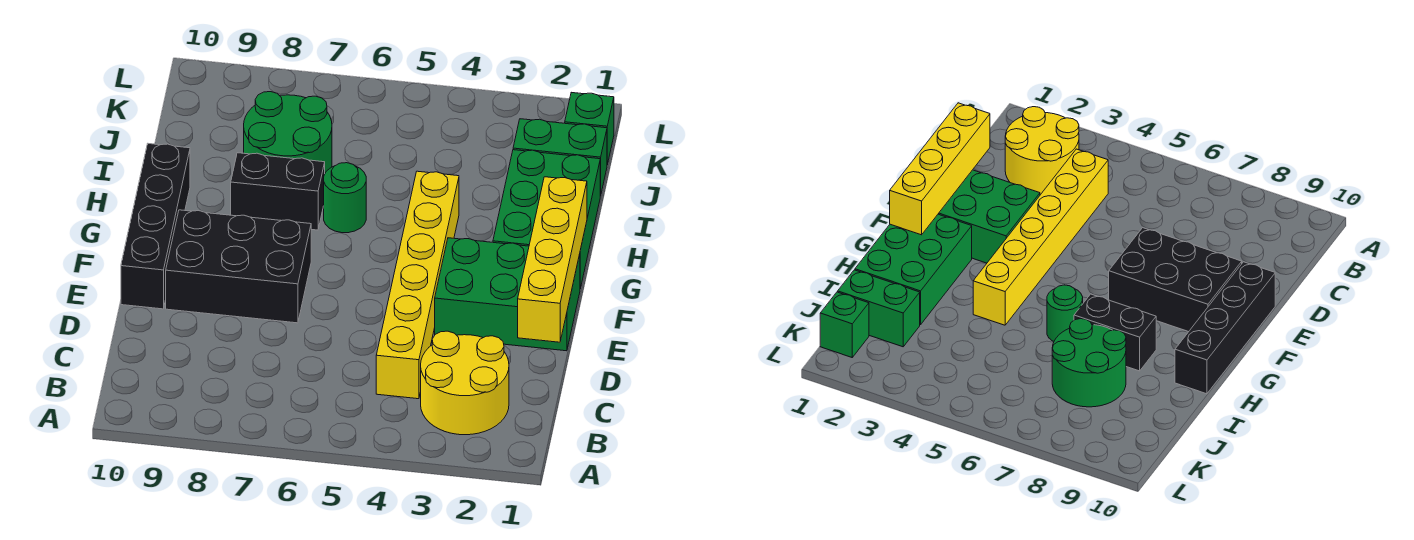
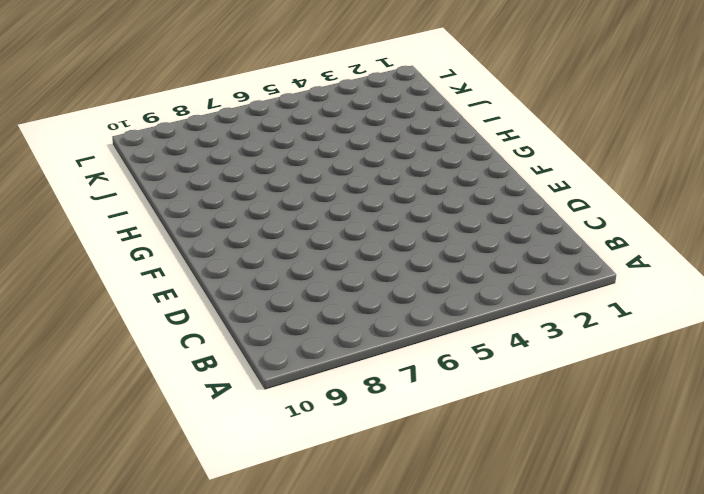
none -> yellow round brick B2:C3 level 1
none -> yellow brick C4:H4 level 1
none -> green brick E1:F3 level 1

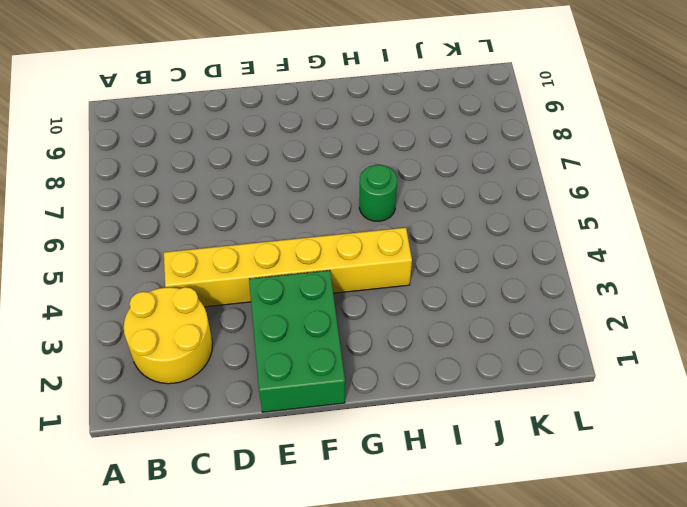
none -> black brick E7:F9 level 1
none -> black brick E10:H10 level 1
none -> green brick G1:I2 level 1

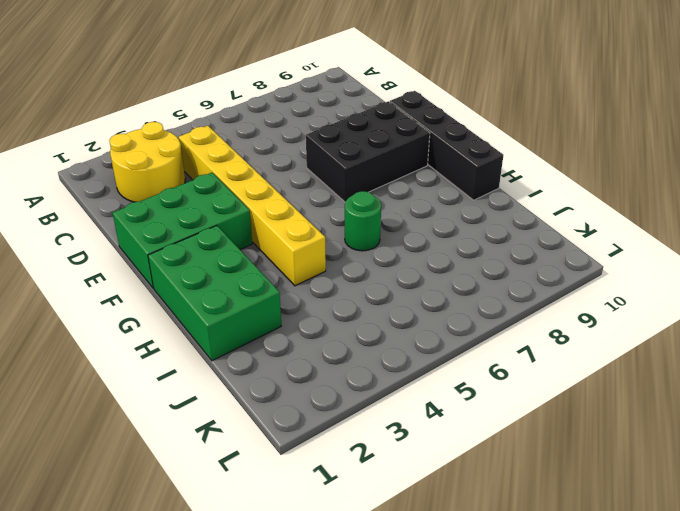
none -> black brick H7:H8 level 1
none -> green round brick I7:J8 level 1
none -> green brick J1:J2 level 1

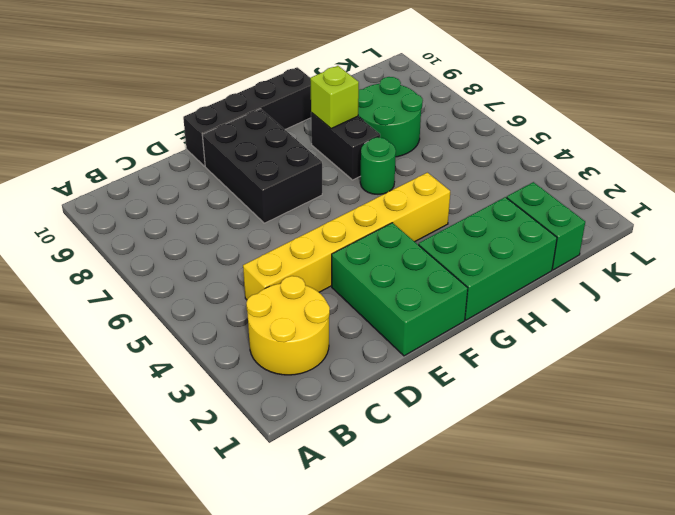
lime brick H8 level 2 -> none
none -> green brick K1 level 1
none -> yellow brick D1:G1 level 2

